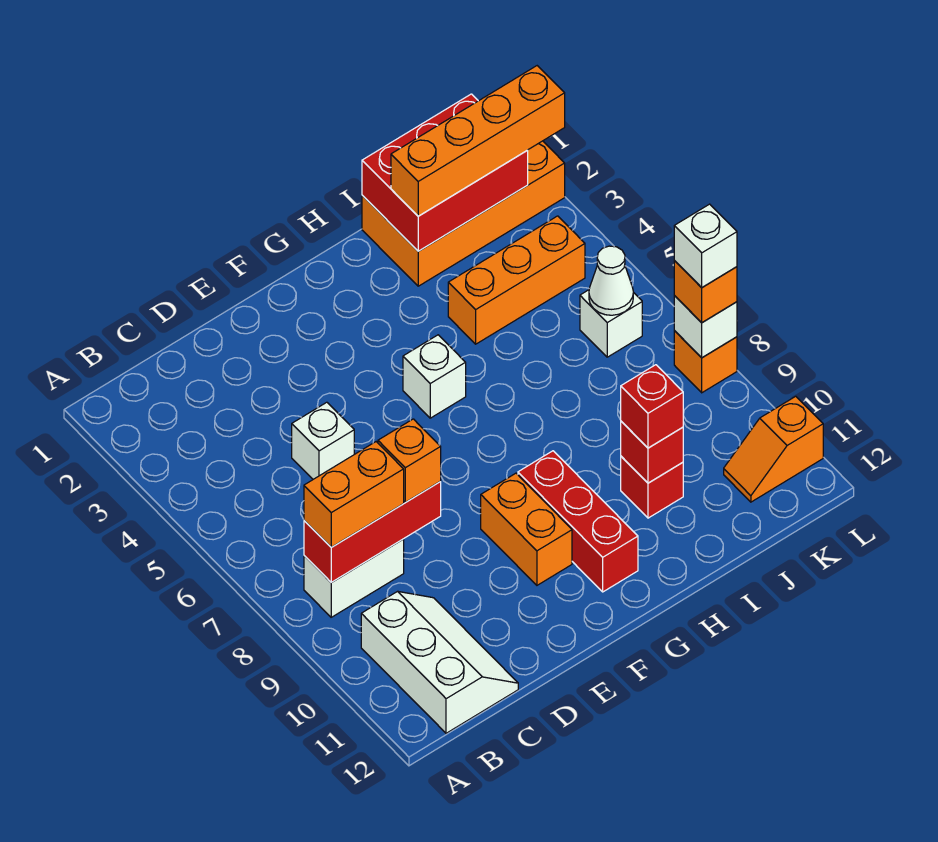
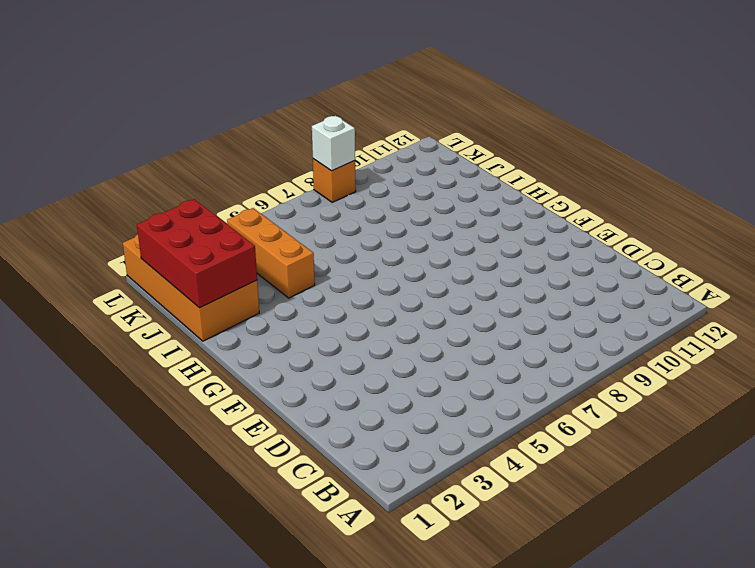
none -> white brick B8:C8 level 1
none -> white slope B10:C12 level 1 top B
none -> white brick D5 level 1

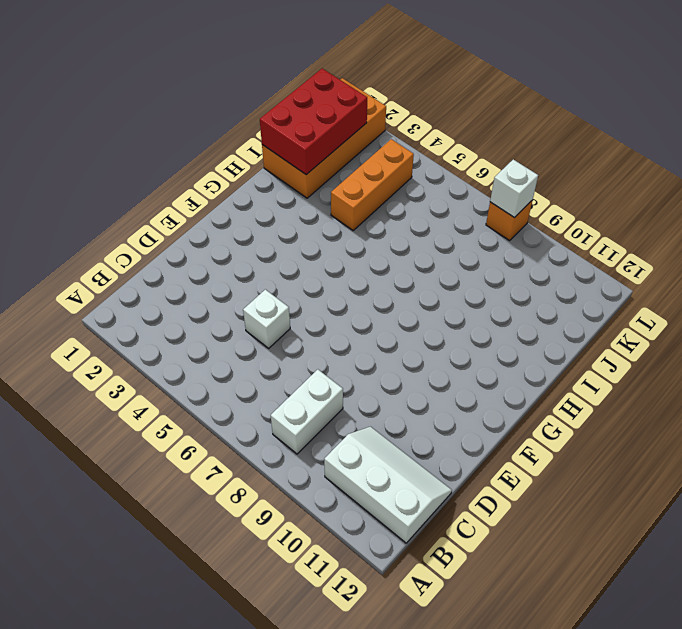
none -> orange brick F9:F10 level 1
none -> white brick G5 level 1
none -> red brick G9:G11 level 1

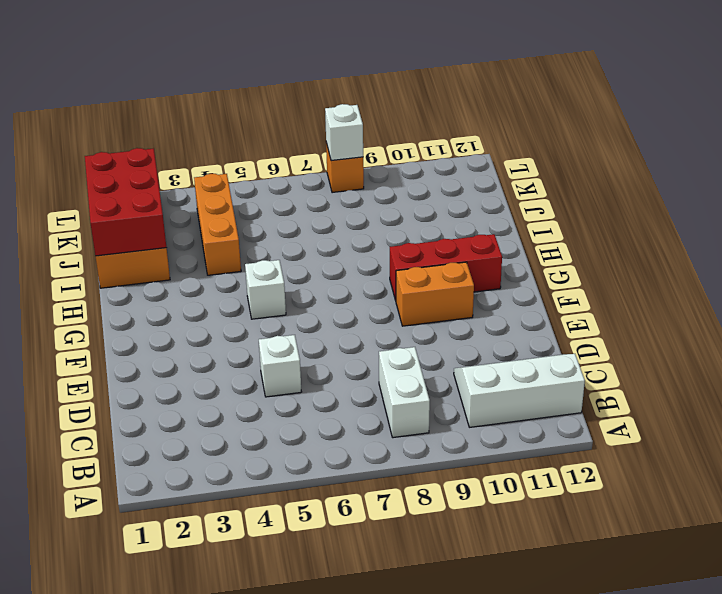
none -> red brick I10 level 1
none -> white brick K6 level 1
none -> orange slope K11:L11 level 1 top L

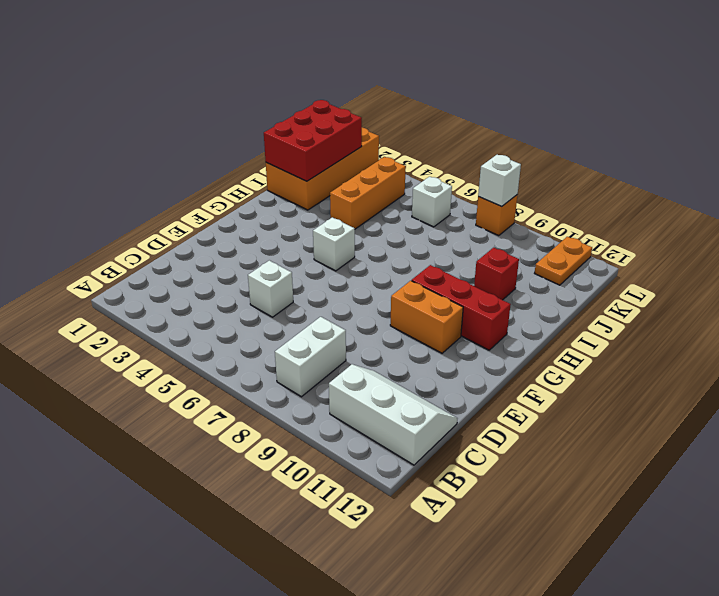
orange plate K11:L11 level 1 -> orange slope K11:L11 level 1 top L
none -> red brick B8:D8 level 2
none -> red brick I10 level 2
none -> white cone K6 level 2

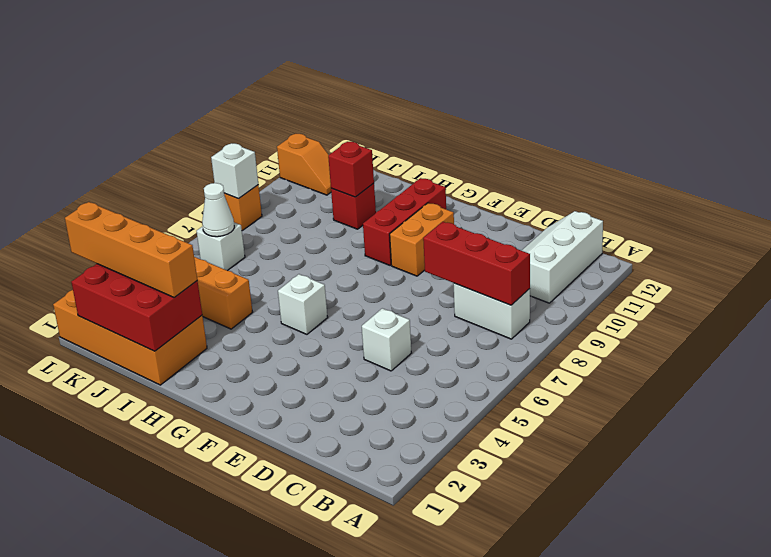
none -> orange brick B8:C8 level 3
none -> orange brick D8 level 3
none -> red brick I10 level 3

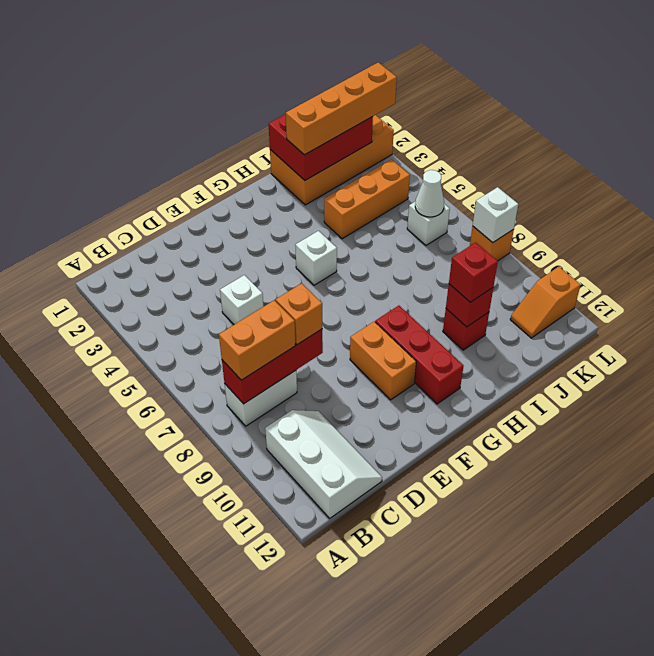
none -> orange brick L8 level 3
none -> white brick L8 level 4

